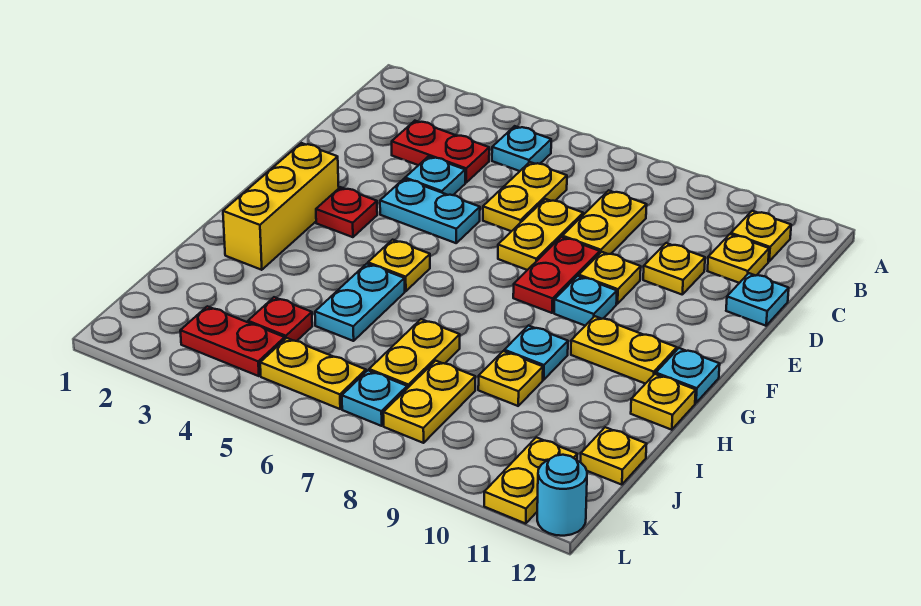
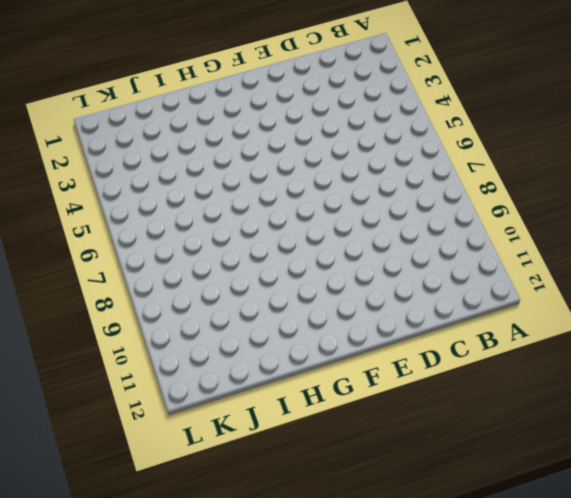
none -> cyan plate B5 level 1
none -> yellow plate B11 level 1
none -> red plate C3:C4 level 1
none -> yellow plate C6:D6 level 1

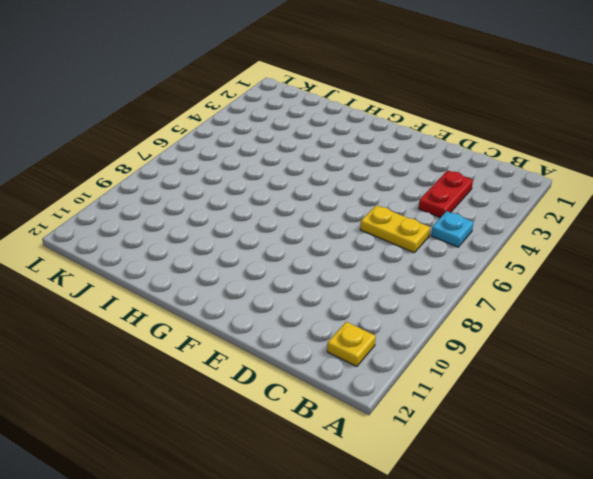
none -> yellow plate C8:D8 level 1
none -> yellow plate C11 level 1
none -> cyan plate D4 level 1
none -> yellow plate D7:E7 level 1

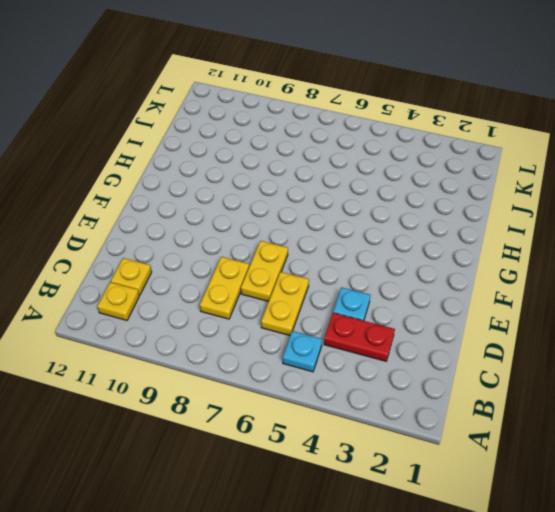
none -> yellow plate D10 level 1
none -> cyan plate D12 level 1
none -> cyan plate E4:E5 level 1
none -> red plate E8:F8 level 1

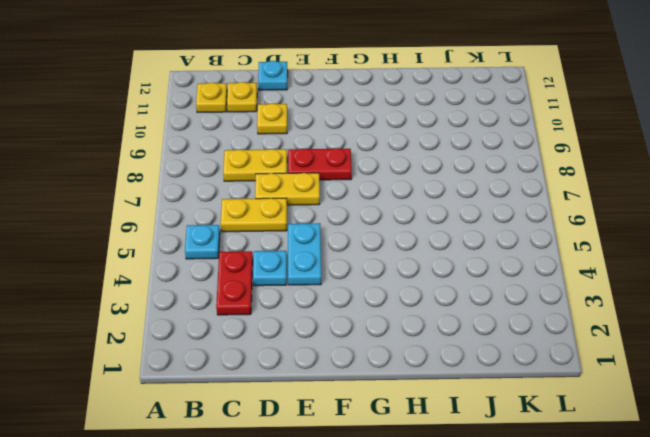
none -> yellow plate E9 level 1
none -> yellow brick F2:H2 level 1
none -> red plate F3 level 1
none -> cyan plate F9 level 1

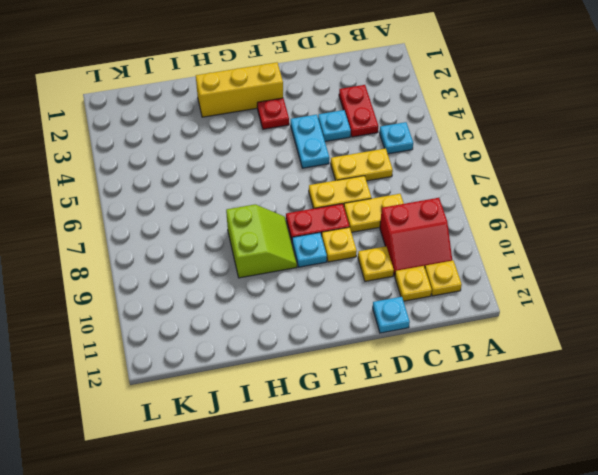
red slope B9:C10 level 1 top 9 -> none
lime slope G8:H9 level 1 top H -> cyan plate H9 level 1
none -> yellow plate G5 level 1
none -> yellow plate G10:G11 level 1
none -> cyan plate G12 level 1
none -> cyan plate H5:I5 level 1

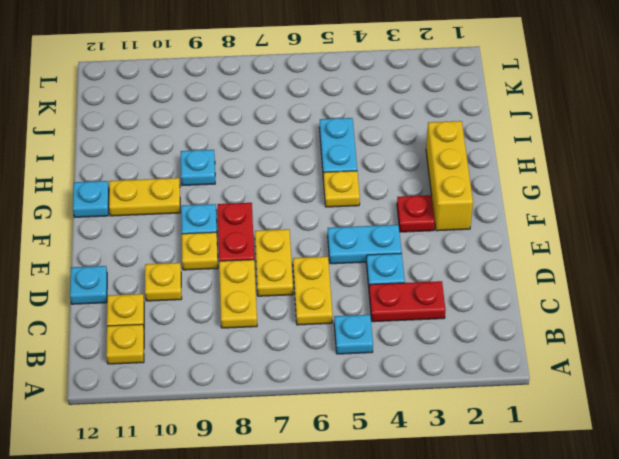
none -> yellow plate H12 level 1
none -> yellow plate I7:J7 level 1
none -> yellow plate I9 level 1
none -> red plate J4 level 1

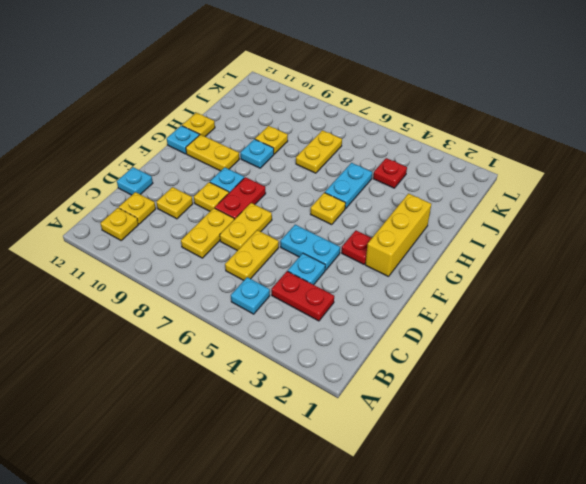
none -> yellow plate J8:K8 level 1
none -> yellow plate J12 level 1
none -> red plate K3:K4 level 1
none -> yellow plate K5:K6 level 1

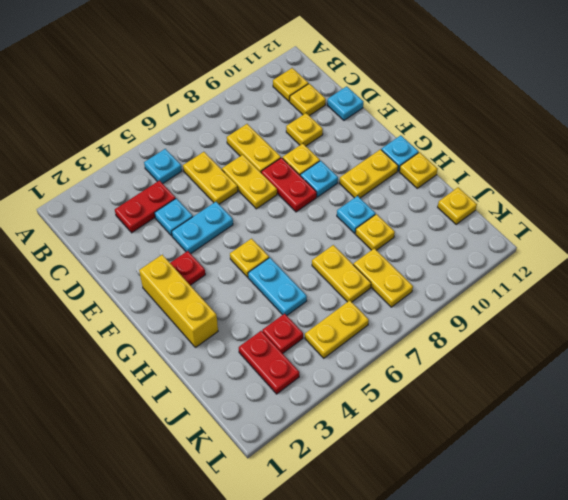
red plate J3:K3 level 1 -> red plate K3:K4 level 1
none -> cyan plate K7 level 1
none -> yellow plate K11:L11 level 1
none -> cyan round brick L12 level 1

